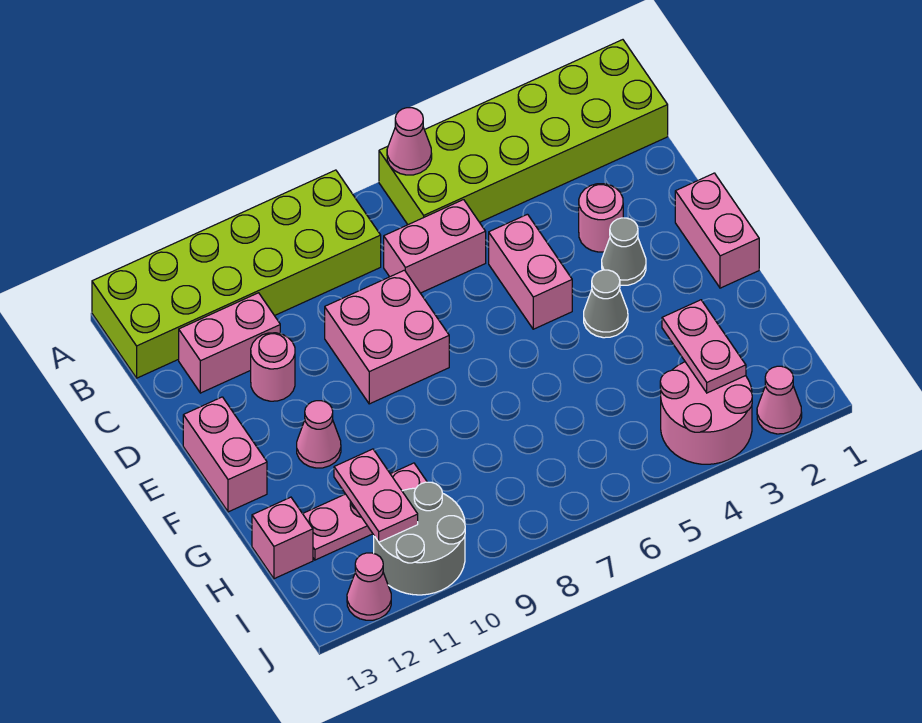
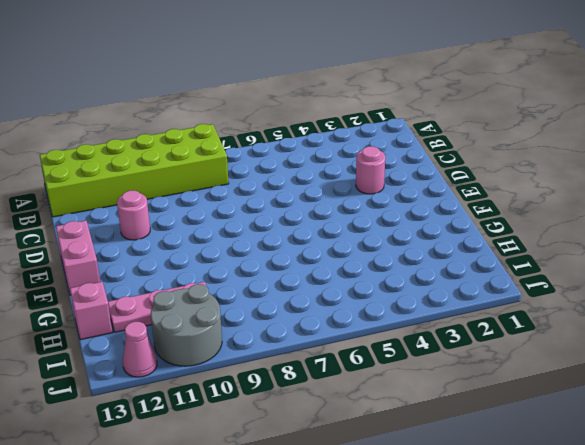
none -> lime brick A1:B6 level 1
none -> pink brick C6:C7 level 1
none -> pink brick C11:C12 level 1

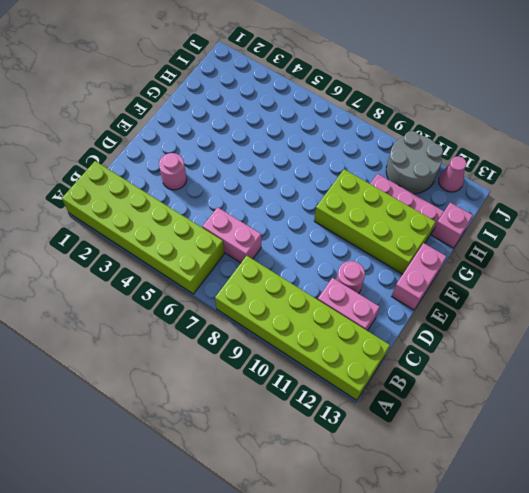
lime brick F9:G12 level 1 -> pink cone F11 level 1
none -> pink brick D5:E5 level 1
none -> pink brick D8:E9 level 1
none -> pink brick E1:F1 level 1

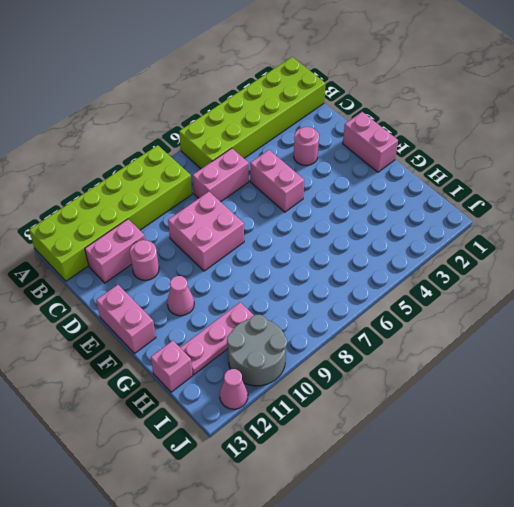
none -> grey cone E3 level 1
none -> grey cone F4 level 1
none -> pink round brick I3:J4 level 1

